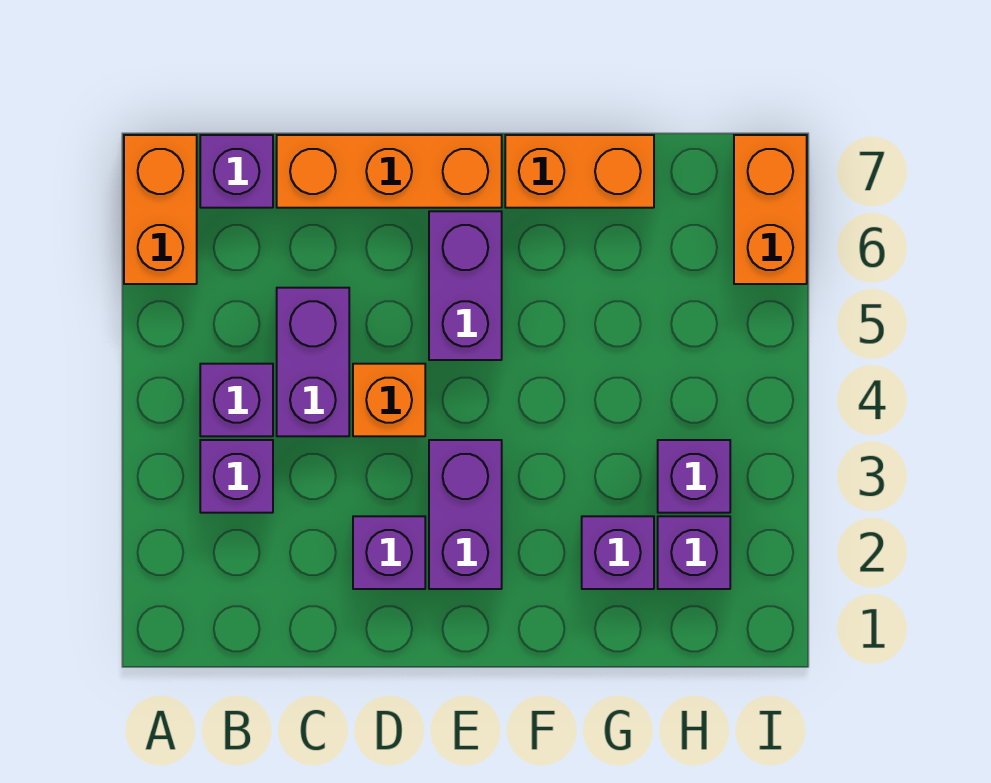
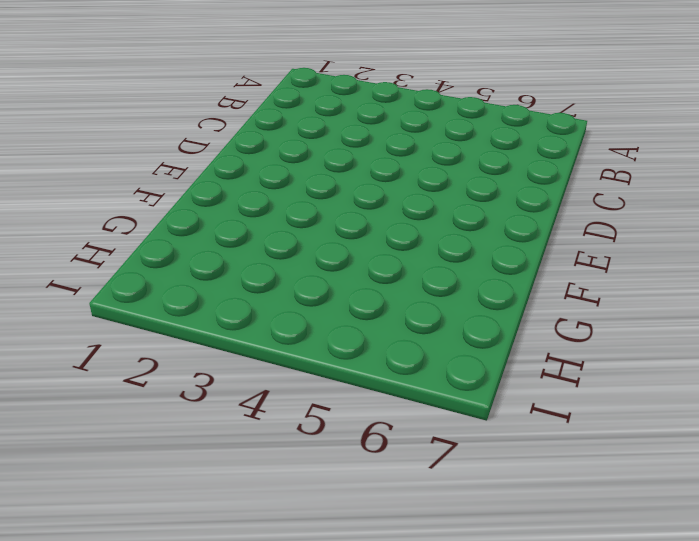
none -> orange brick A6:A7 level 1
none -> purple brick B3 level 1
none -> purple brick B4 level 1

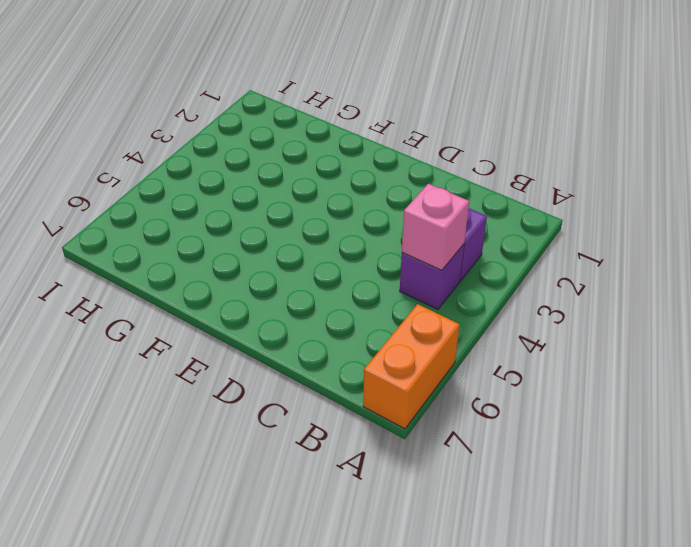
pink brick B4 level 2 -> none
none -> purple brick B7 level 1
none -> purple brick C4:C5 level 1
none -> orange brick C7:E7 level 1

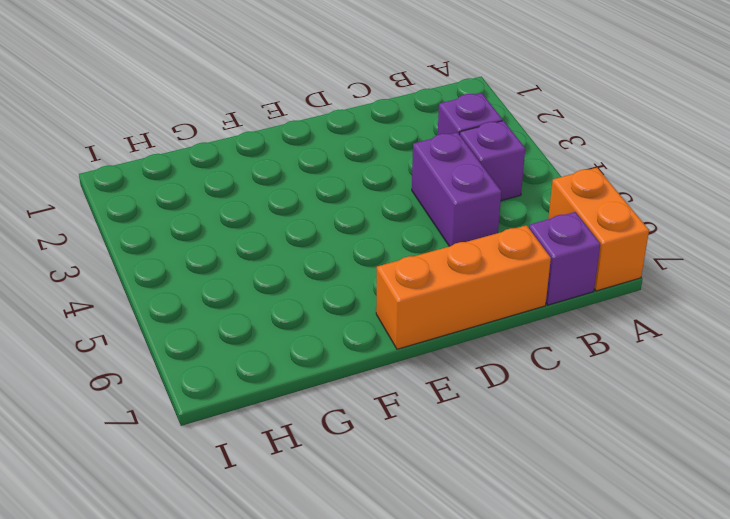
none -> purple brick D2 level 1
none -> orange brick D4 level 1
none -> purple brick E2:E3 level 1

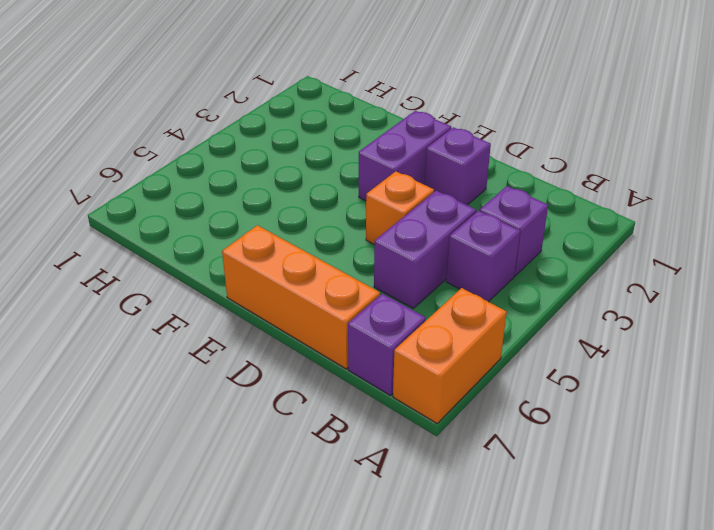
none -> purple brick E5:E6 level 1
none -> orange brick F7:G7 level 1
none -> purple brick G2 level 1

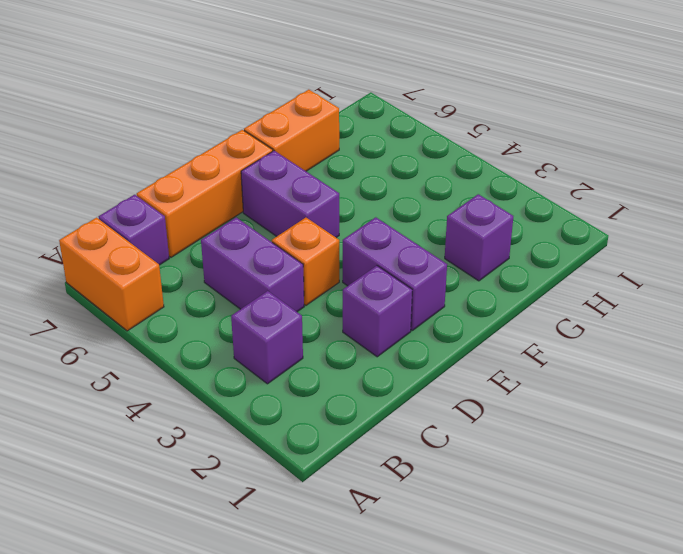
none -> purple brick B4 level 1
none -> purple brick H2 level 1
none -> purple brick H3 level 1

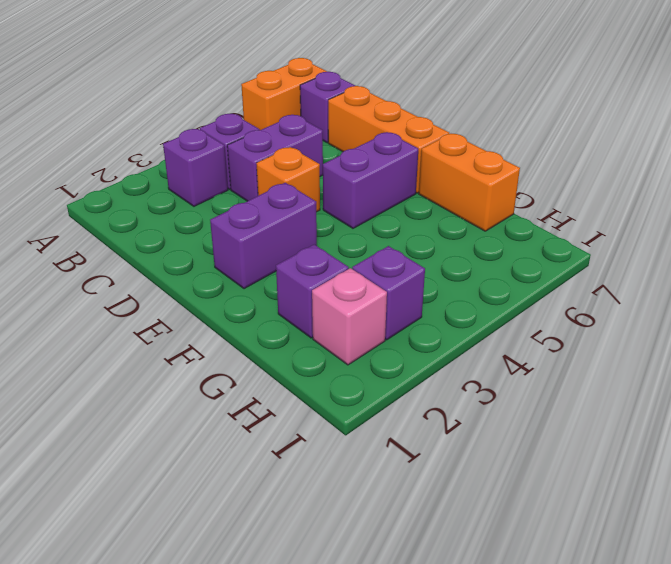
pink brick H2 level 1 -> purple brick H2 level 1
none -> purple brick D2 level 1
none -> orange brick I6:I7 level 1

